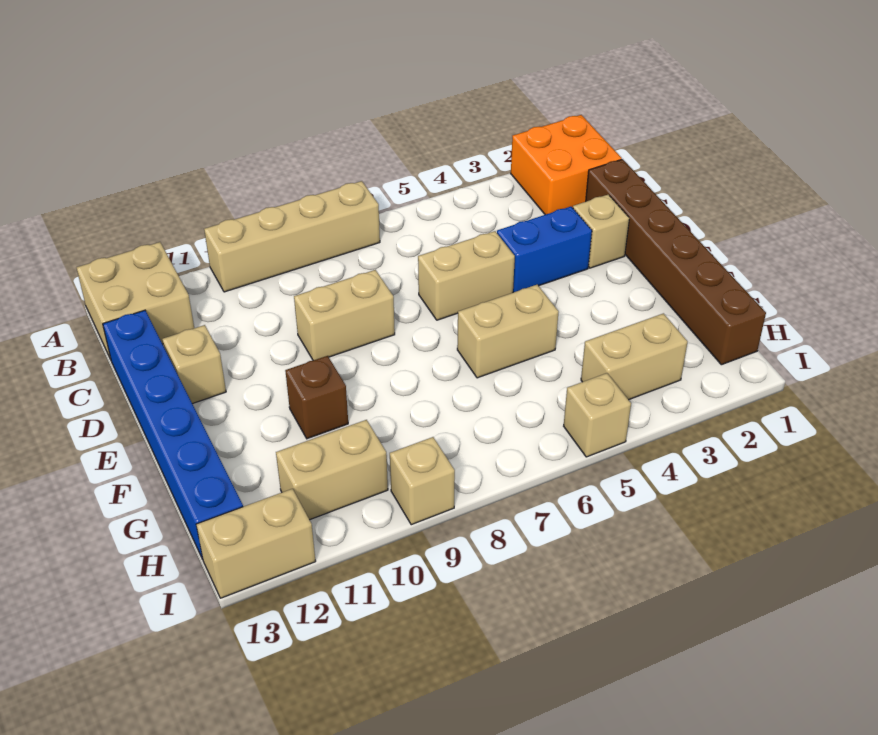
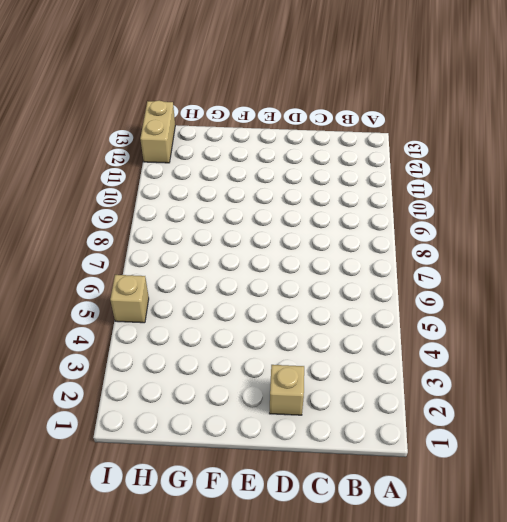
none -> orange brick A1:B2 level 1
none -> tan brick A7:A10 level 1
none -> tan brick A12:B13 level 1

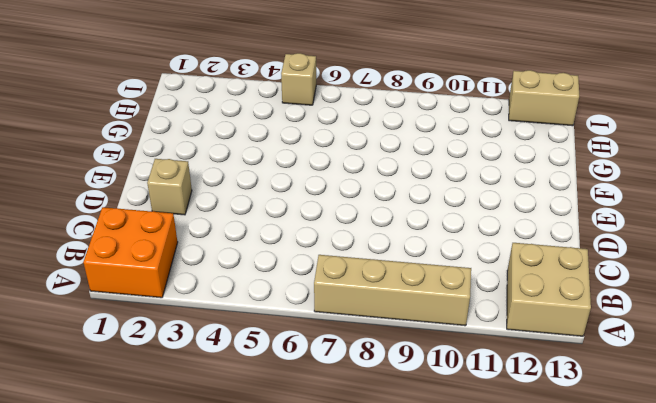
none -> brown brick C1:H1 level 1
none -> blue brick C13:H13 level 1
none -> blue brick D3:D4 level 1

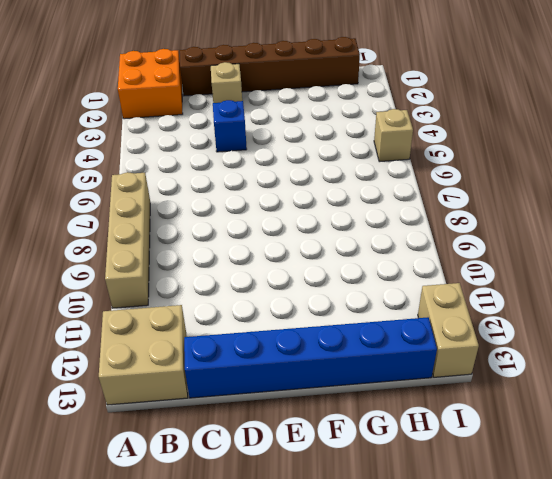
blue brick D4 level 1 -> blue brick D3:D4 level 1
none -> tan brick D5:D6 level 1
none -> tan brick D8:D9 level 1
none -> tan brick D12 level 1

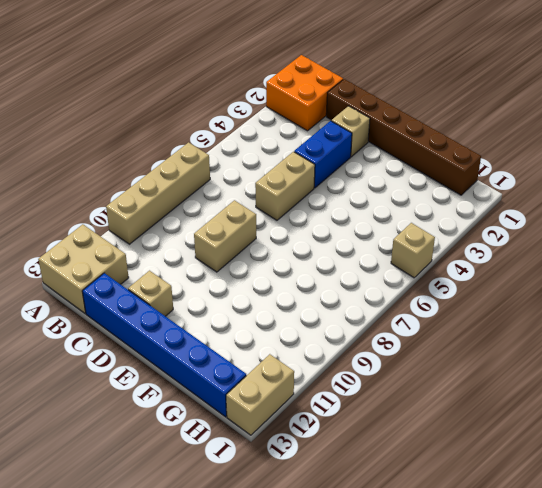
none -> tan brick F5:F6 level 1
none -> brown brick F10 level 1
none -> tan brick H3:H4 level 1

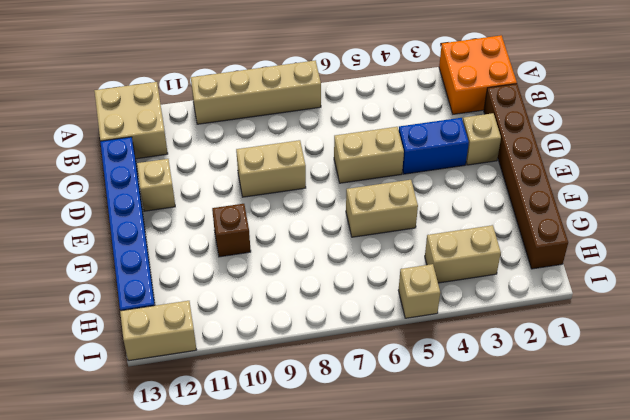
none -> tan brick H10:H11 level 1
none -> tan brick I9 level 1

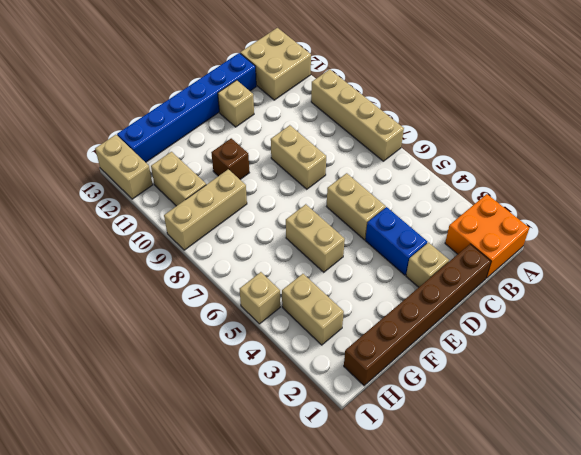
tan brick G9:I9 level 1 -> tan brick I9 level 1

